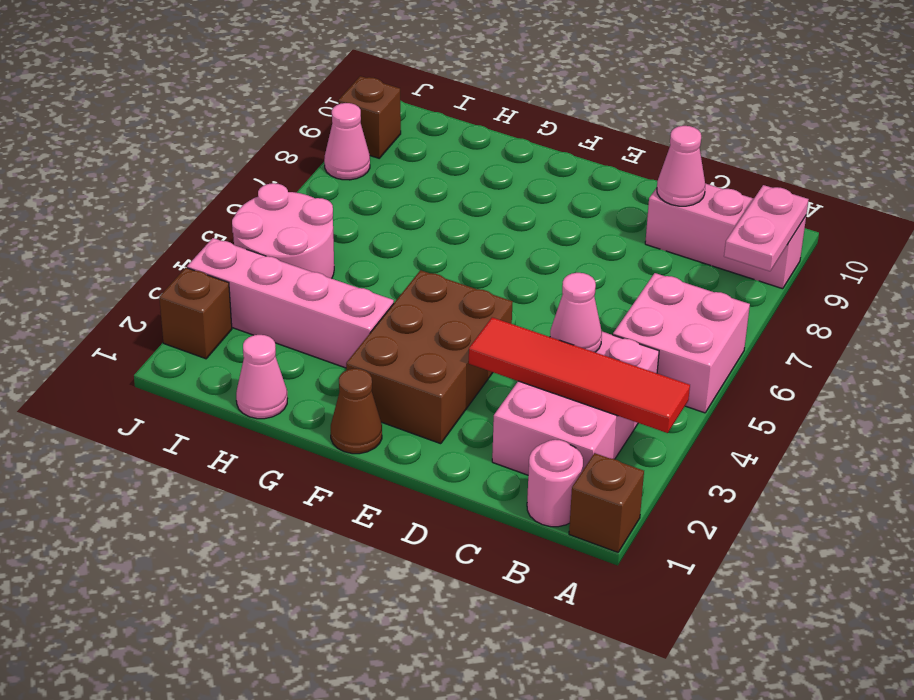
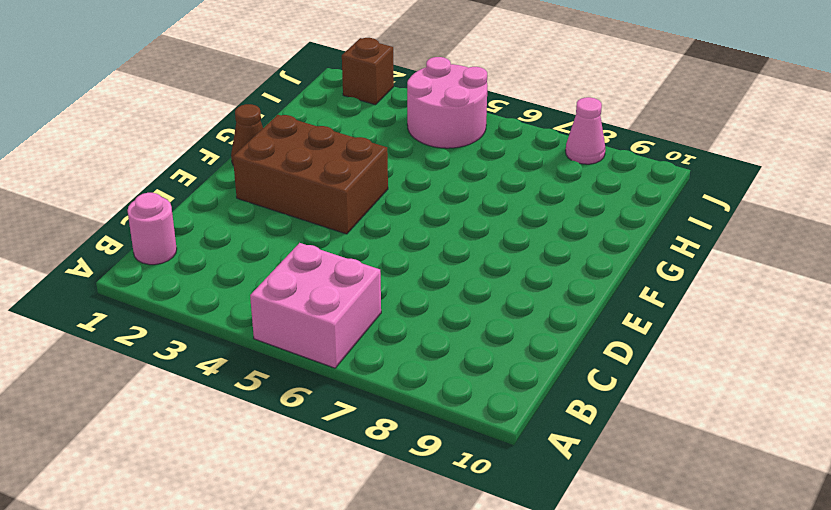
none -> brown brick A1 level 1
none -> pink brick A9:C9 level 1
none -> pink brick B2:C4 level 1

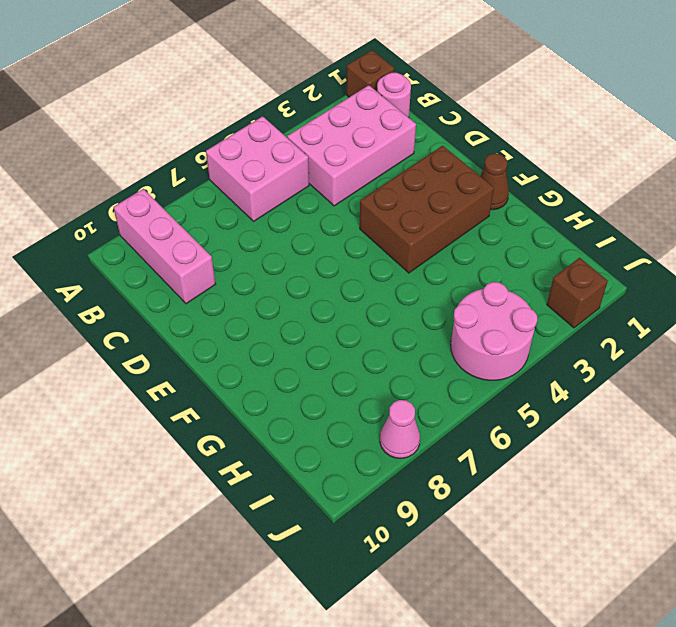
none -> pink brick G3:J3 level 1
none -> pink cone H1 level 1
none -> brown brick J9 level 1

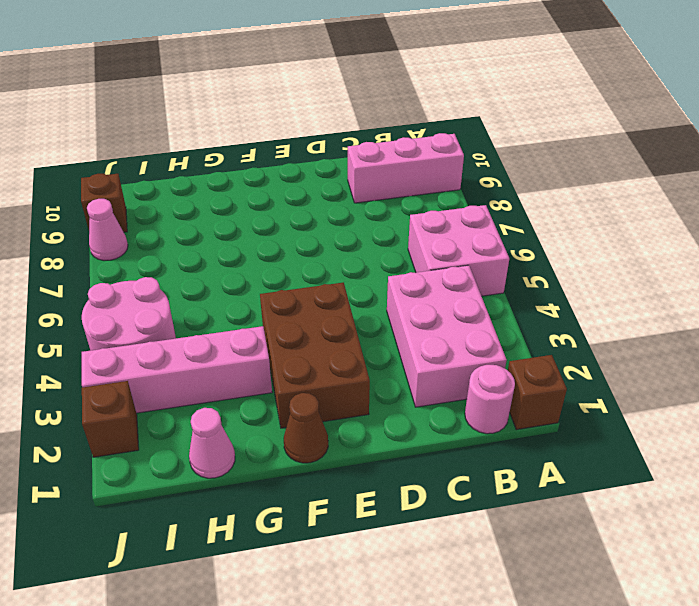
none -> red tile A3:D3 level 2
none -> pink plate A8:A9 level 2
none -> pink cone C4 level 2

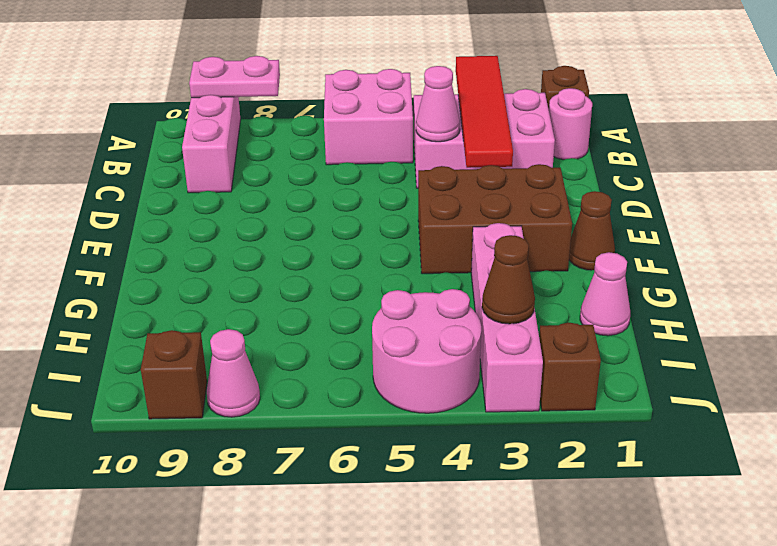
brown cone I3 level 2 -> none
none -> pink cone C9 level 2

